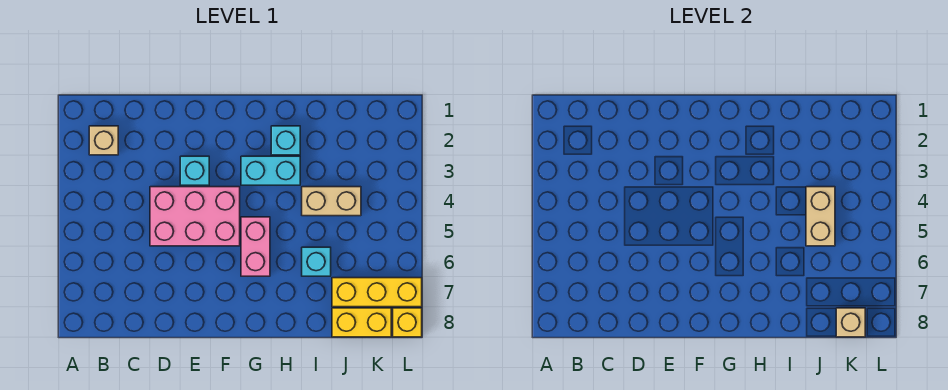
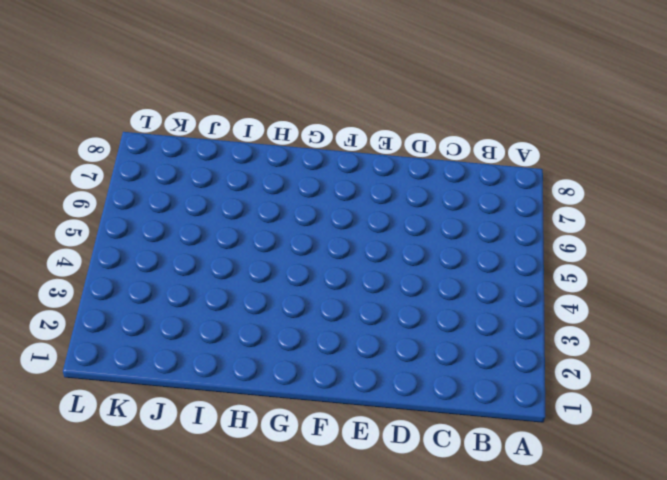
none -> tan brick B2 level 1
none -> pink brick D4:F5 level 1
none -> cyan brick E3 level 1

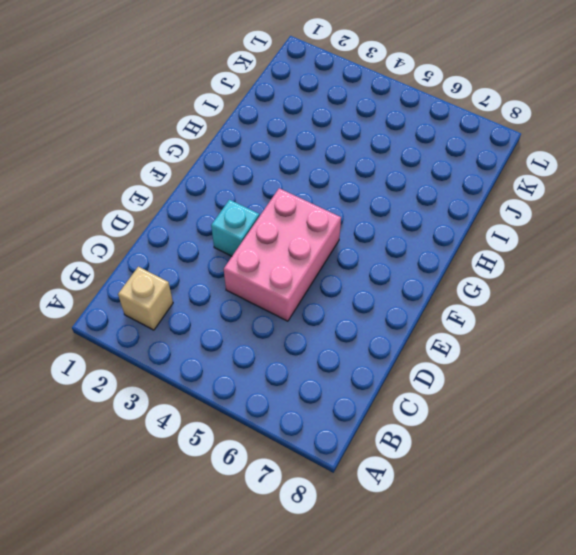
none -> cyan brick G3:H3 level 1
none -> pink brick G5:G6 level 1
none -> cyan brick H2 level 1

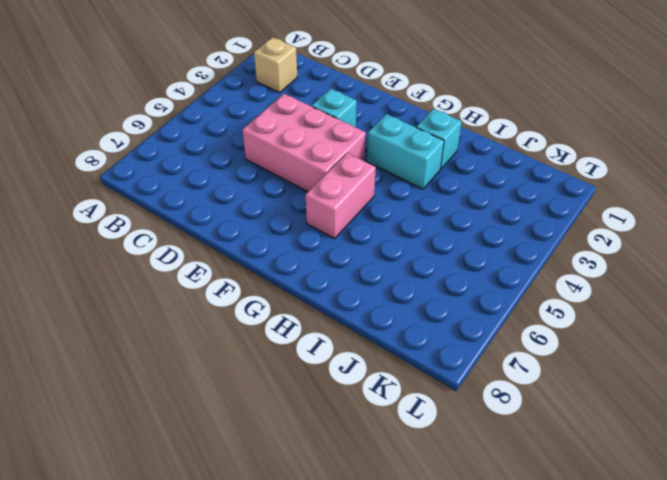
none -> tan brick I4:J4 level 1
none -> cyan brick I6 level 1
none -> yellow brick J7:L7 level 1

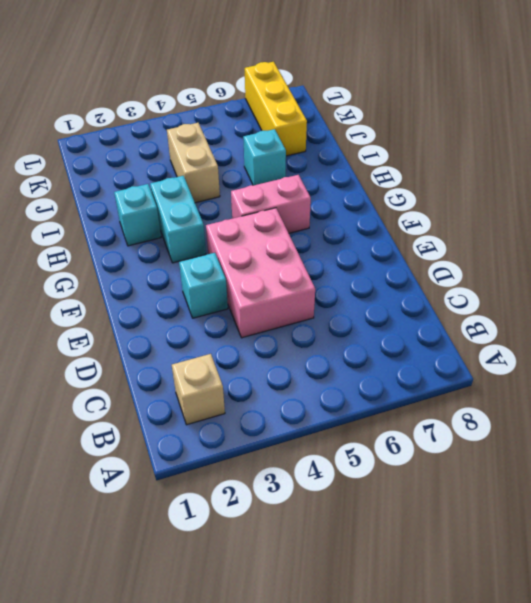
none -> yellow brick J8:K8 level 1
none -> yellow brick L8 level 1
none -> tan brick J4:J5 level 2

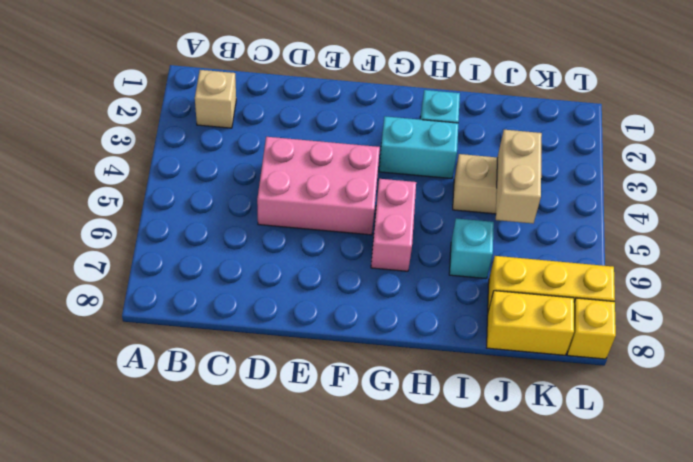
none -> cyan brick E3 level 1
none -> tan brick K8 level 2

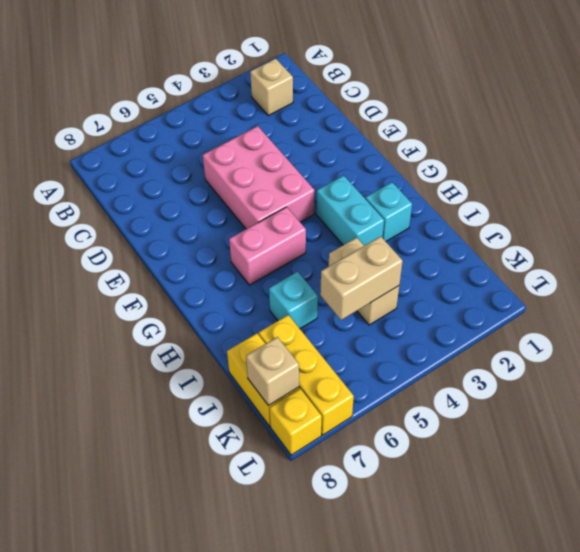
none -> cyan brick E3 level 1

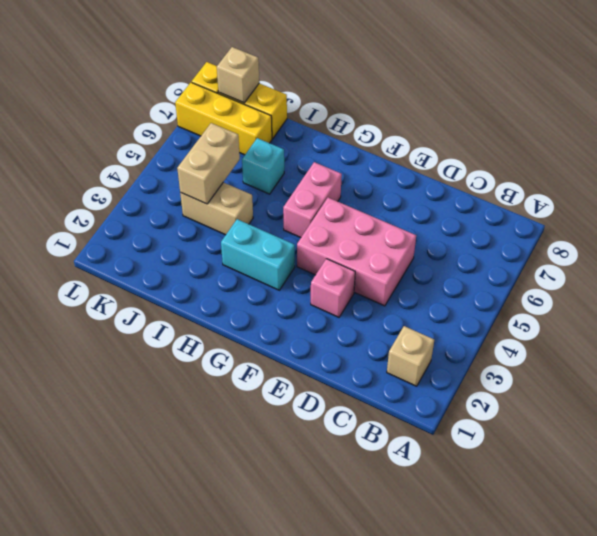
pink brick E3 level 1 -> cyan brick E3 level 1
none -> cyan brick H2 level 1

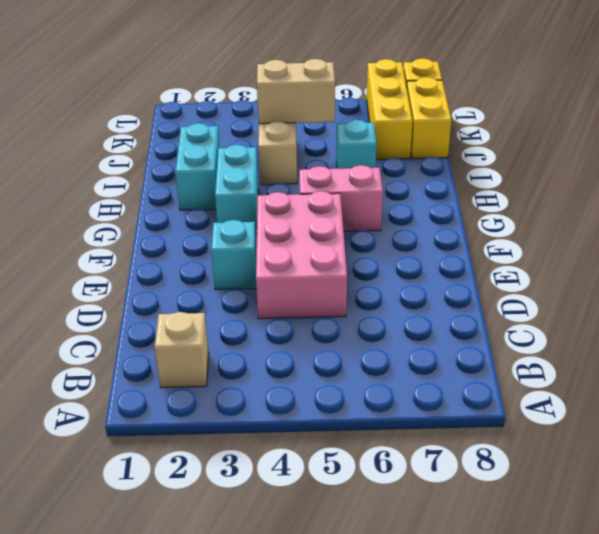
cyan brick H2:I2 level 1 -> cyan brick H2 level 1
none -> tan brick K8 level 2

